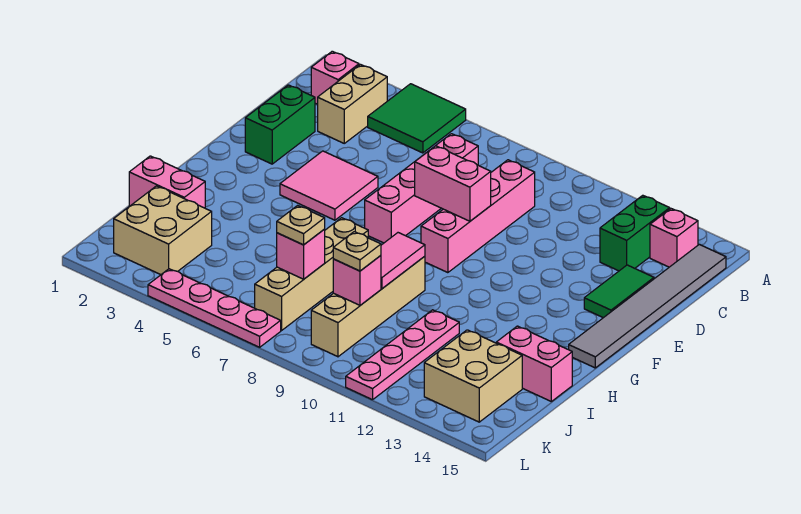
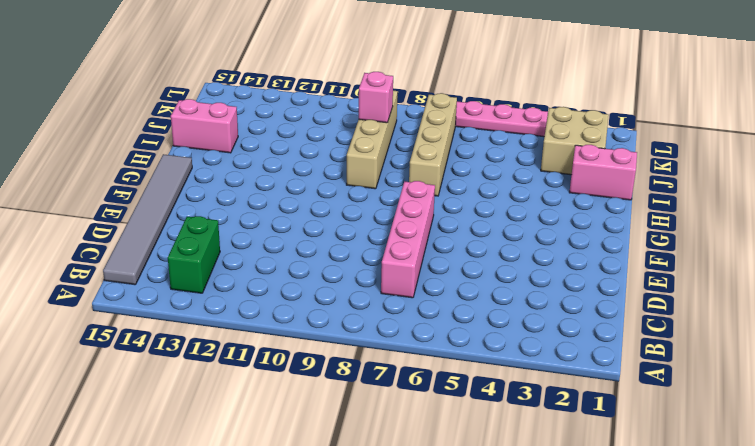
none -> green tile A4:B5 level 1
none -> pink brick B2 level 1
none -> tan brick B3:C3 level 1

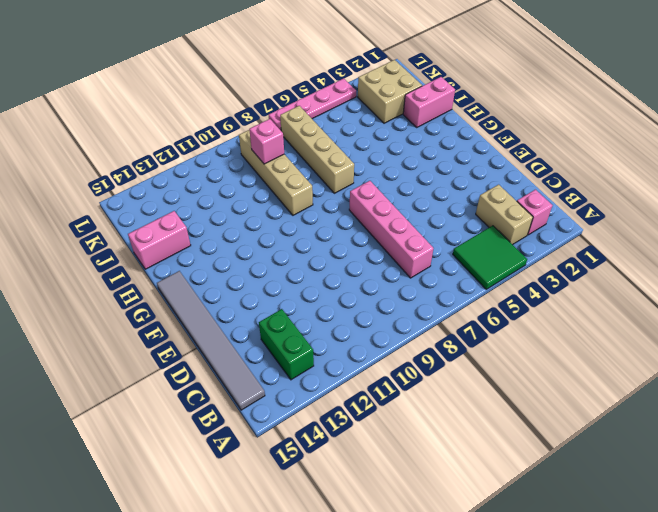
none -> pink brick B14 level 1
none -> pink brick C9:F9 level 1
none -> green brick D2:E2 level 1

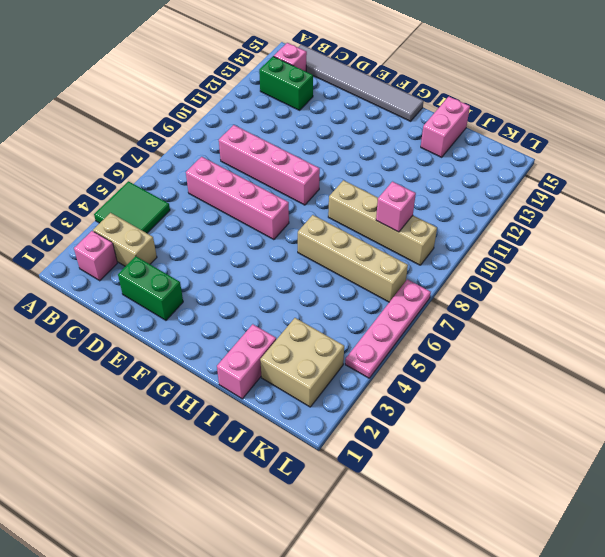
none -> green tile D14:E14 level 1
none -> pink tile E4:F5 level 1
none -> pink plate I11:L11 level 1

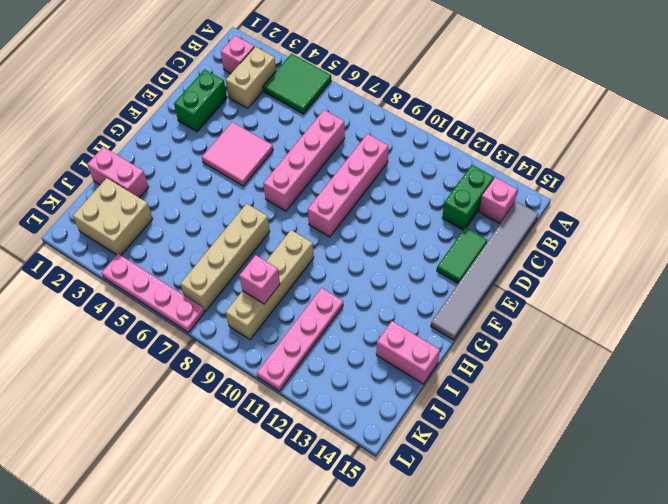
none -> tan brick J13:K14 level 1
none -> pink brick E8:E9 level 2
none -> pink tile H9:I9 level 2

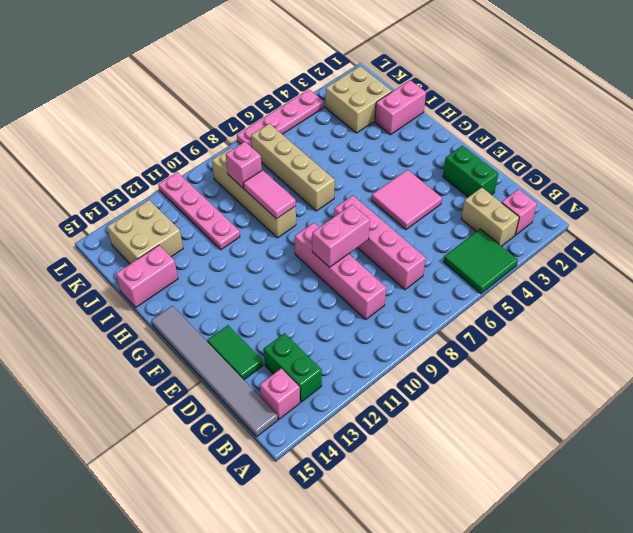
none -> pink brick J7 level 2
none -> tan plate J7 level 3
none -> tan plate J9 level 3

